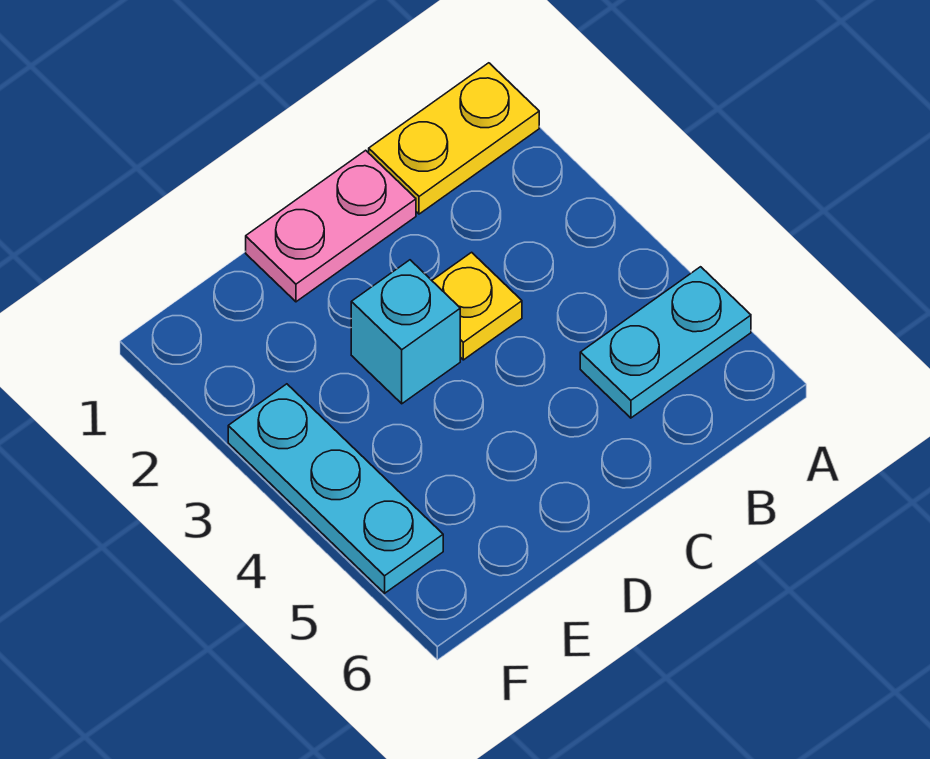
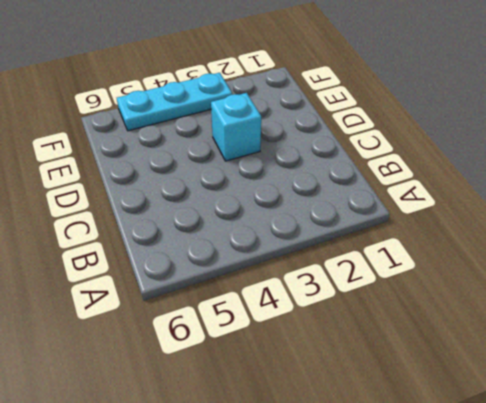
none -> yellow plate A1:B1 level 1
none -> cyan plate A5:B5 level 1

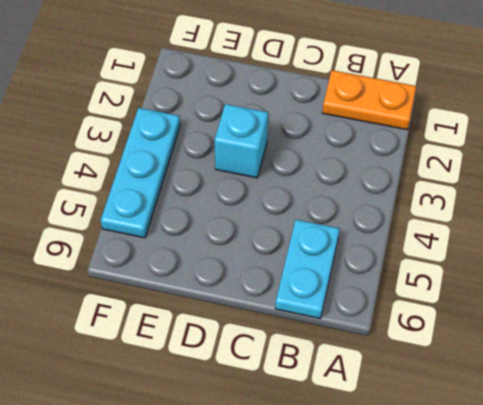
orange plate A1:B1 level 1 -> yellow plate A1:B1 level 1
cyan plate B5:B6 level 1 -> cyan plate A5:B5 level 1
none -> pink plate C1:D1 level 1
none -> yellow plate C3 level 1

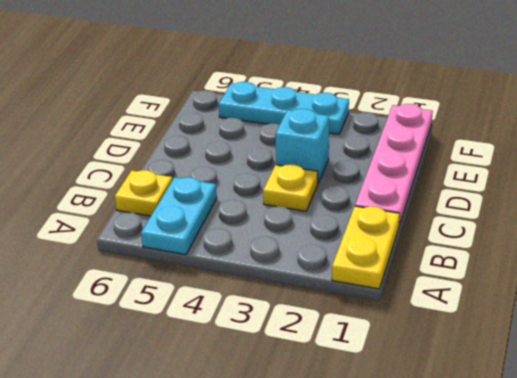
yellow plate B6 level 1 -> none
pink plate C1:F1 level 1 -> pink plate C1:D1 level 1

